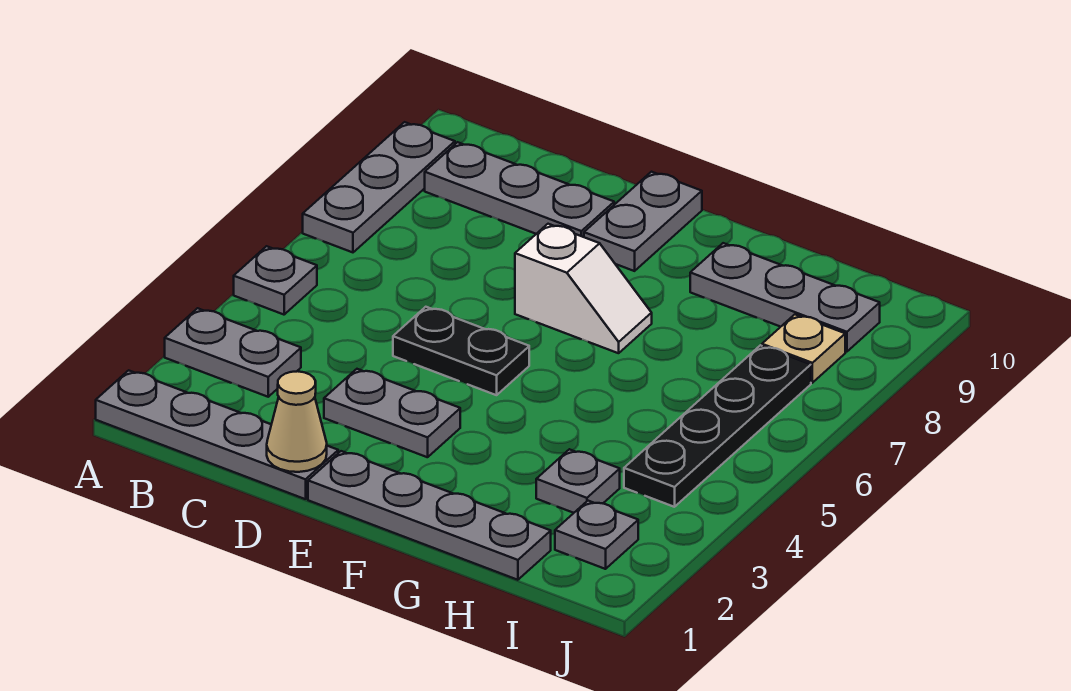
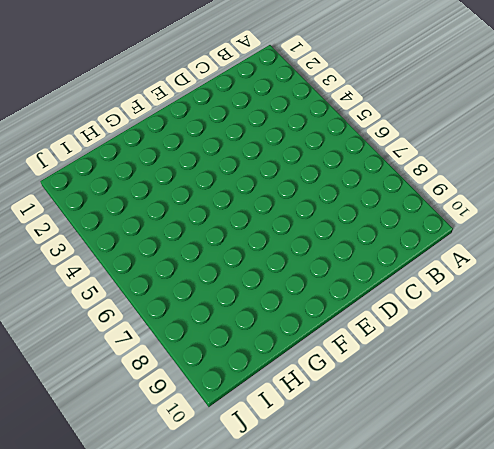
none -> grey plate A1:D1 level 1
none -> grey plate A3:B3 level 1
none -> grey plate A5 level 1

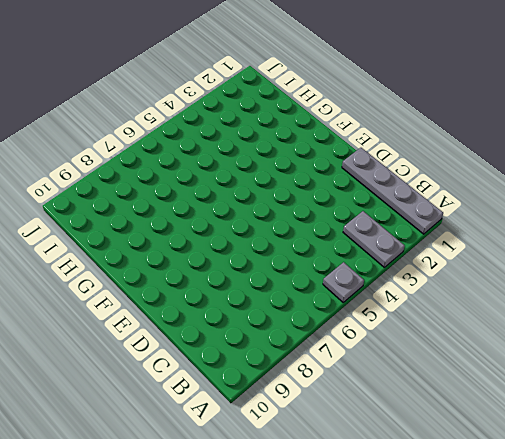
none -> grey plate A7:A9 level 1
none -> grey plate B9:D9 level 1
none -> grey plate D3:E3 level 1

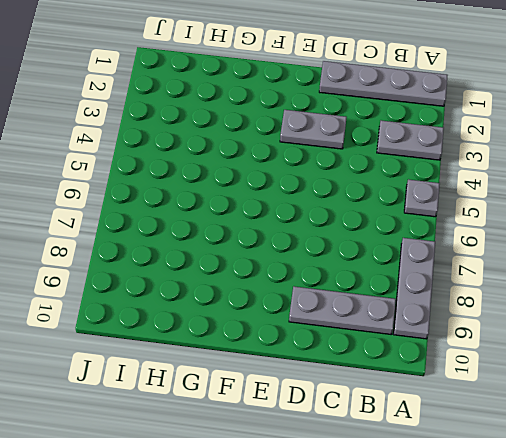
none -> black plate D5:E5 level 1
none -> grey plate E1:H1 level 1
none -> white slope E7:F7 level 1 top E

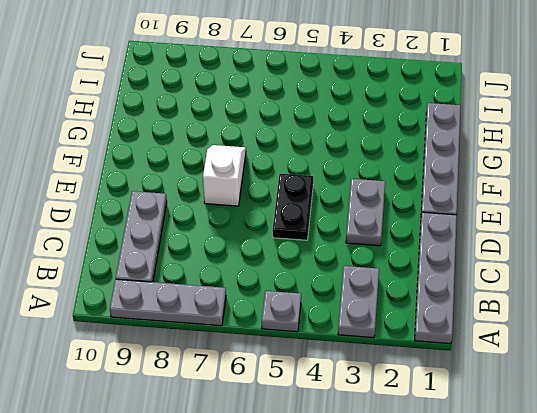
none -> grey plate E9:E10 level 1
none -> grey plate G9:I9 level 1
none -> grey plate H3 level 1

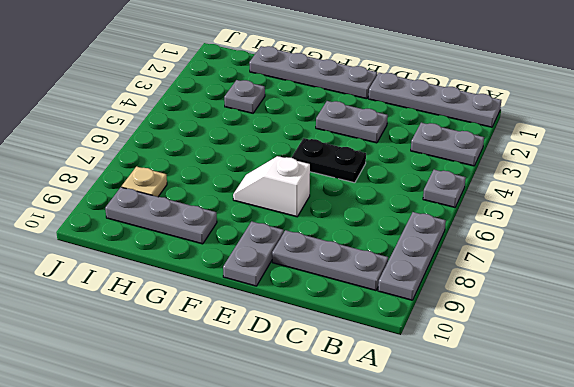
none -> grey plate I2 level 1
none -> black plate I4:I7 level 1
none -> tan cone D1 level 2

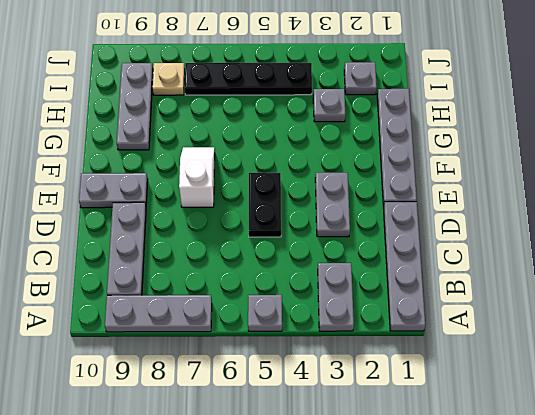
none -> tan cone D1 level 2

